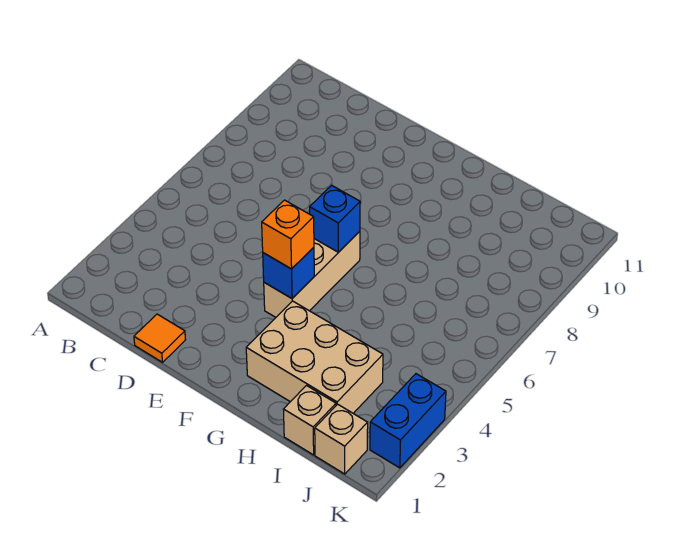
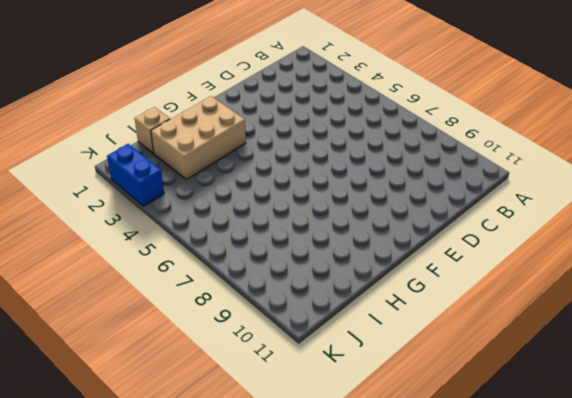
none -> orange tile D1 level 1
none -> tan brick F4:F6 level 1

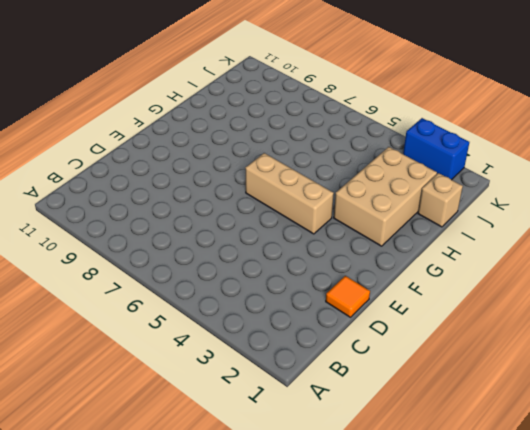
none -> tan brick J1 level 1
none -> blue brick F4 level 2

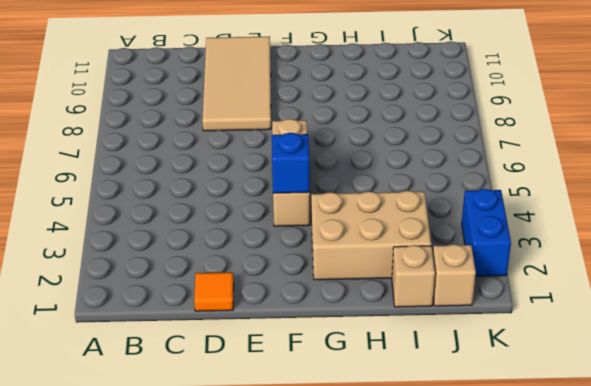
tan tile D8:E11 level 1 -> none
none -> blue brick F6 level 2
none -> orange brick F4 level 3

